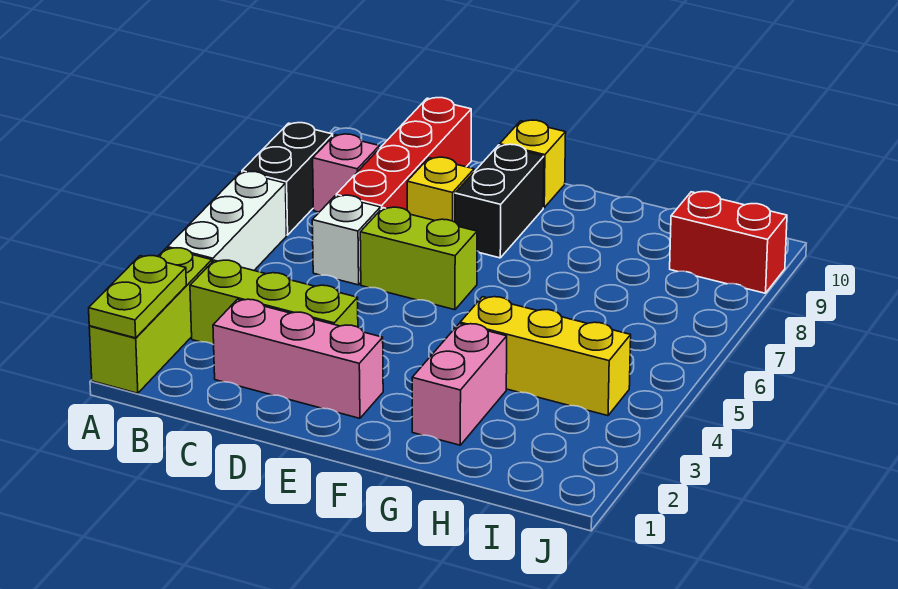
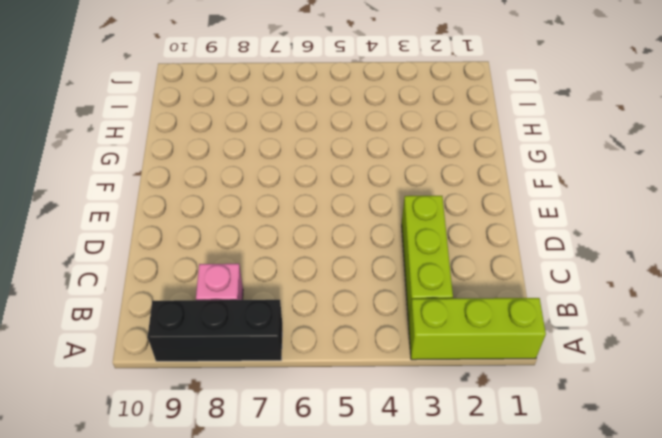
black brick A7:A9 level 1 -> black brick A7:A8 level 1
none -> white brick A4:A6 level 1
none -> pink brick C2:E2 level 1
none -> white brick C6 level 1

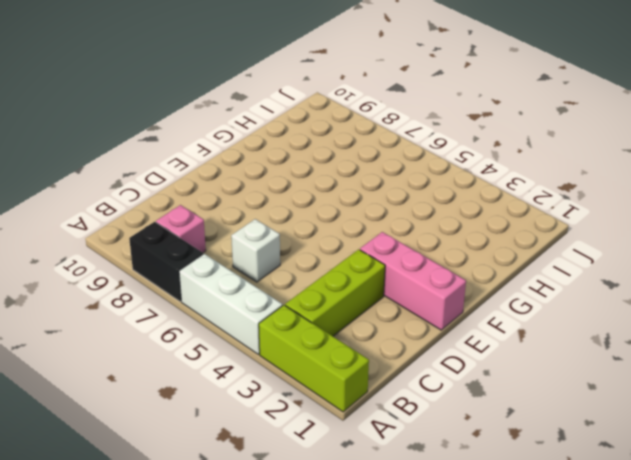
pink brick E1:E3 level 1 -> pink brick C2:E2 level 1
none -> red brick C7:C10 level 1
none -> lime brick D6:E6 level 1
none -> yellow brick D8 level 1

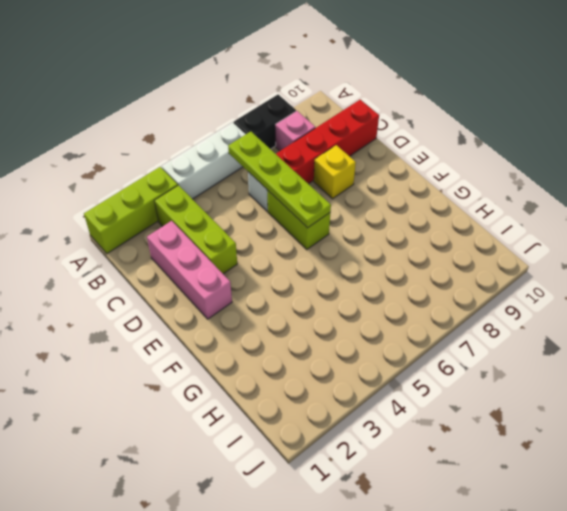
lime plate B6:E6 level 2 -> none
none -> black brick E8:E9 level 1
none -> yellow brick E10 level 1
none -> pink brick G2:G3 level 1

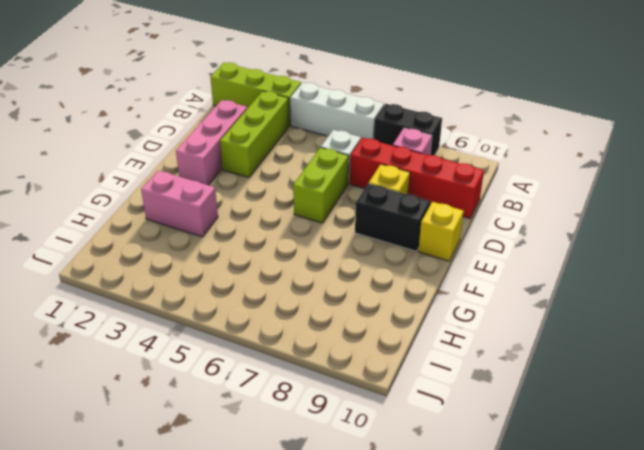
none -> yellow brick G4:I4 level 1
none -> red brick I9:J9 level 1
none -> lime plate A1:A2 level 2

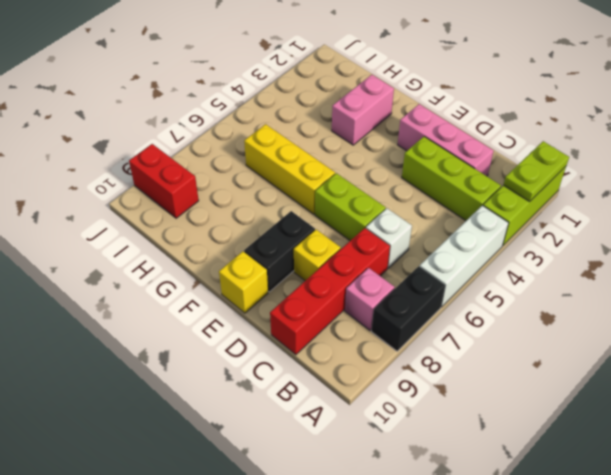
yellow brick F6:H6 level 1 -> yellow brick G4:I4 level 1

